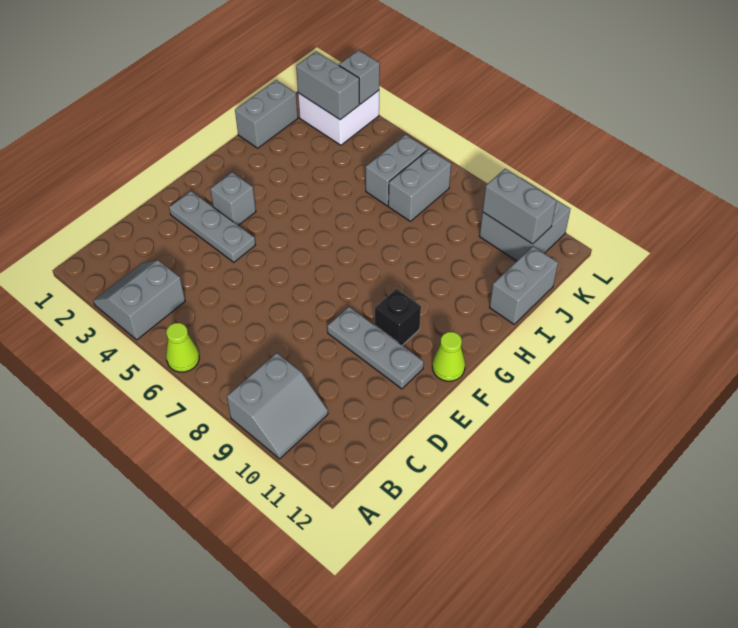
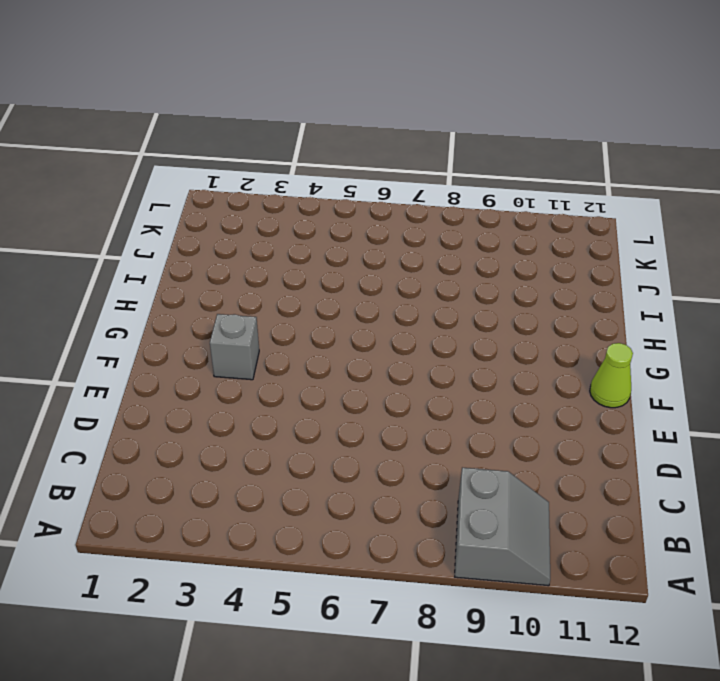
none -> grey slope A3:B4 level 1 top 4
none -> lime cone A6 level 1
none -> grey plate E2:E4 level 1

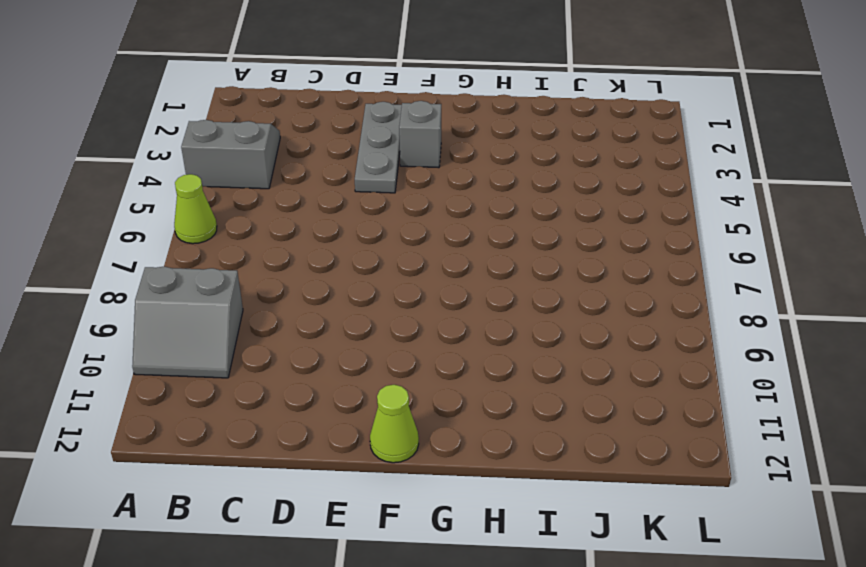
none -> grey plate E9:E11 level 1
none -> black brick F10 level 1
none -> grey brick I1:J1 level 1

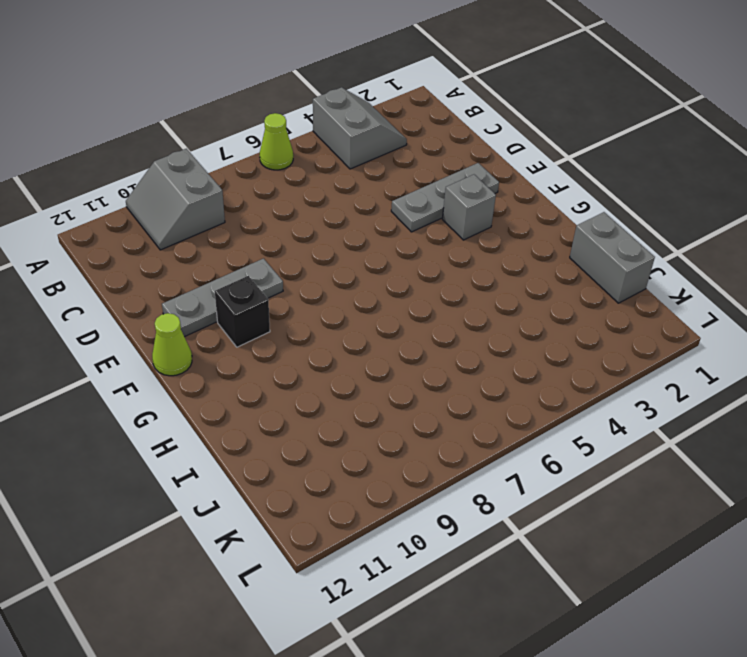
none -> grey brick I12:J12 level 1
none -> grey brick J6:K6 level 1
none -> grey brick J7:K7 level 1

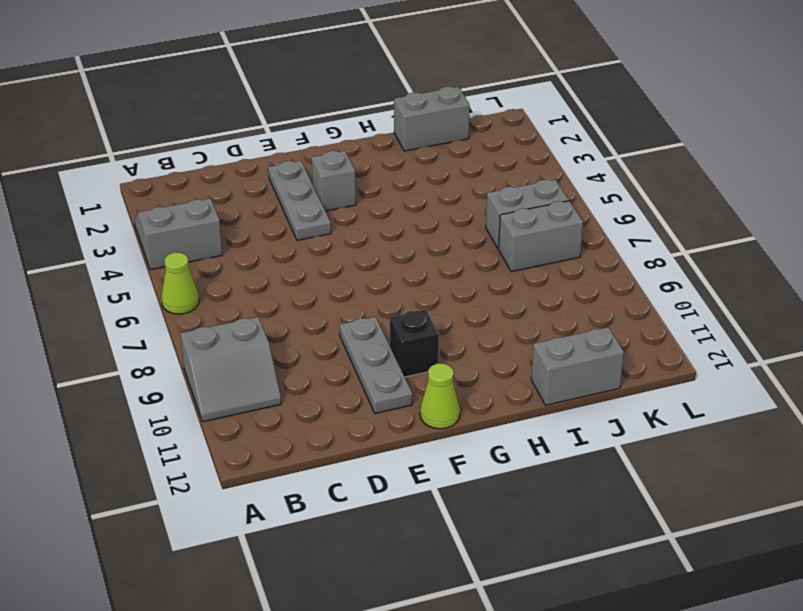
none -> white brick K2:L3 level 1
none -> grey brick K10:L11 level 1
none -> grey brick K2:K3 level 2

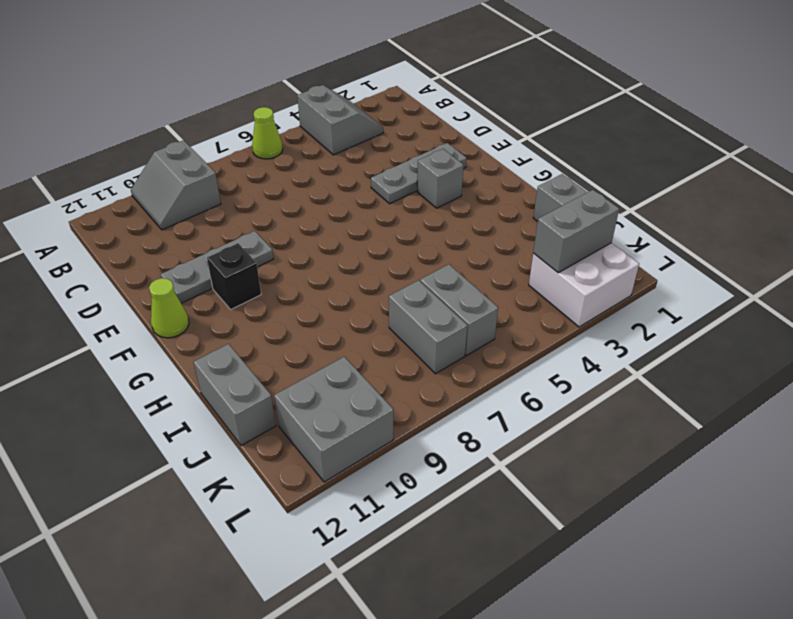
none -> grey brick K10:K11 level 2
none -> grey brick L3 level 2

